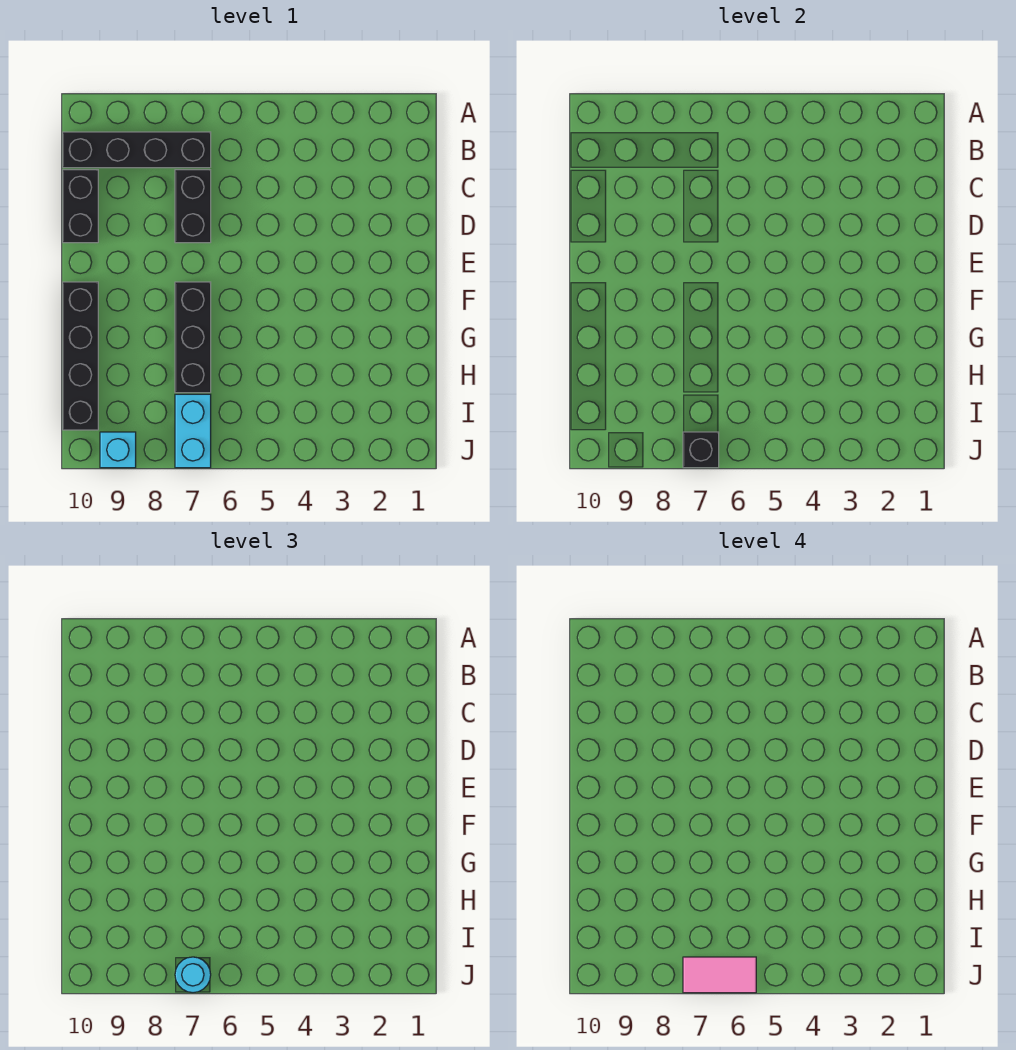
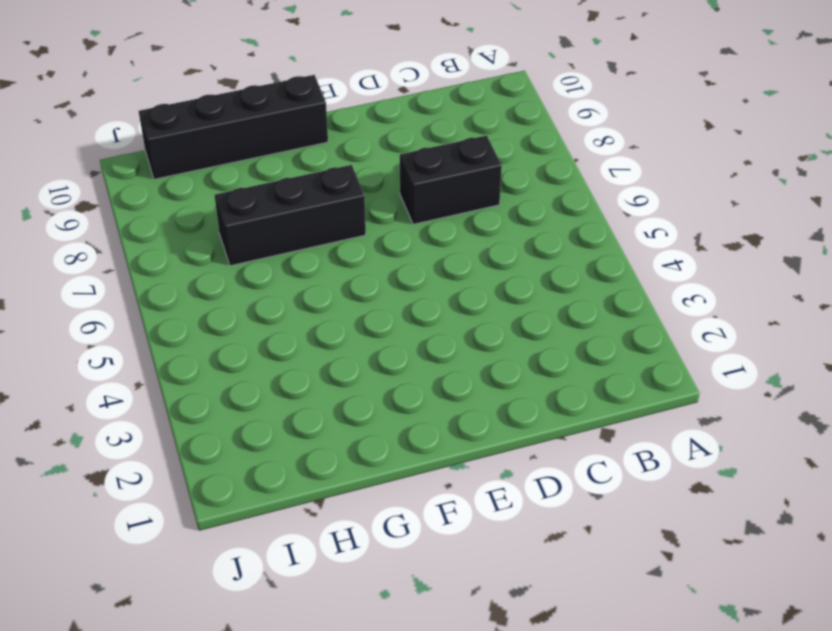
none -> black brick B7:B10 level 1
none -> black brick C10:D10 level 1

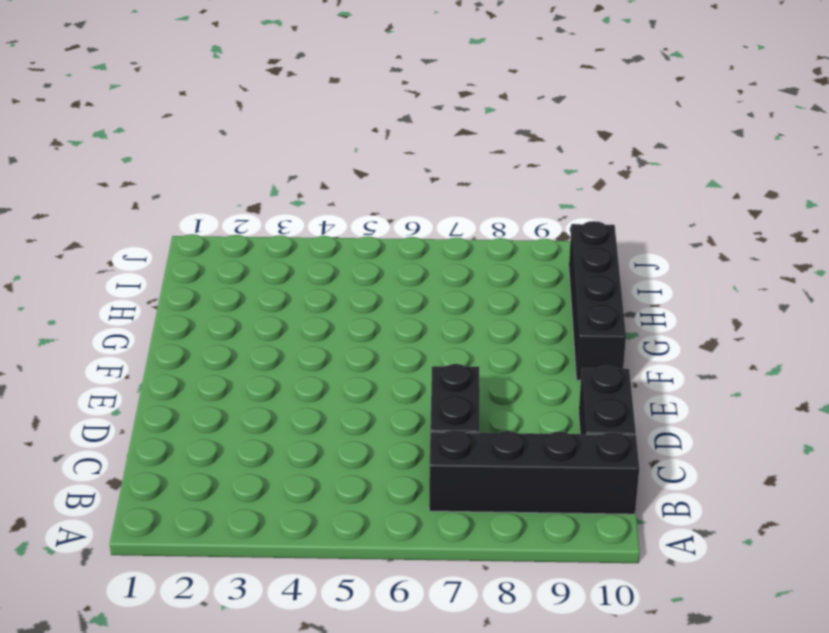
none -> black brick F7:H7 level 1
none -> cyan brick I7:J7 level 1

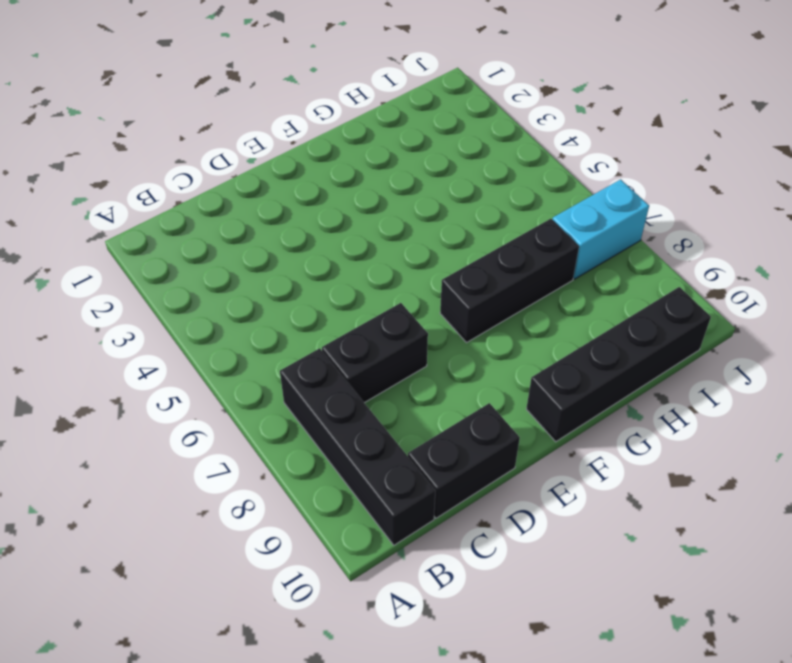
none -> cyan brick J9 level 1
none -> black brick J7 level 2

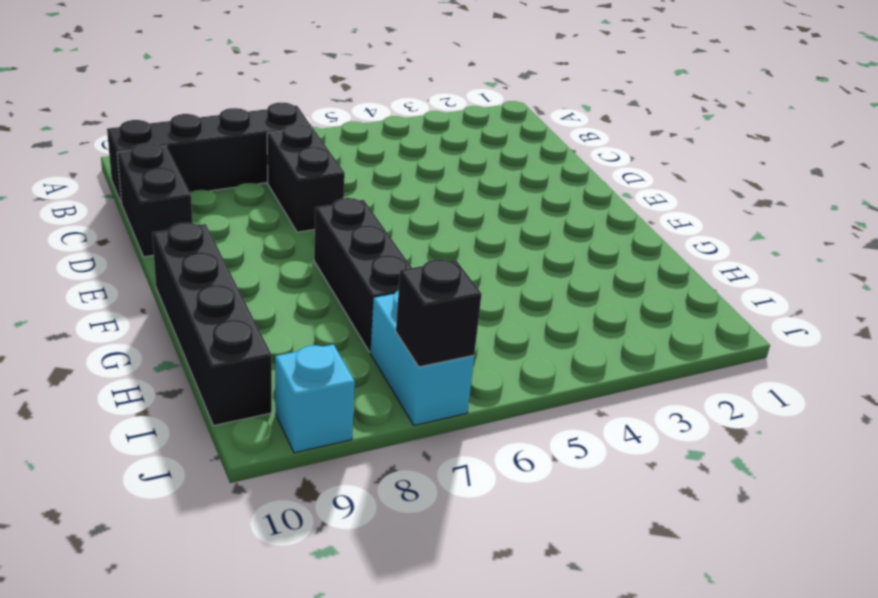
none -> cyan round brick J7 level 3
none -> pink tile J6:J7 level 4

